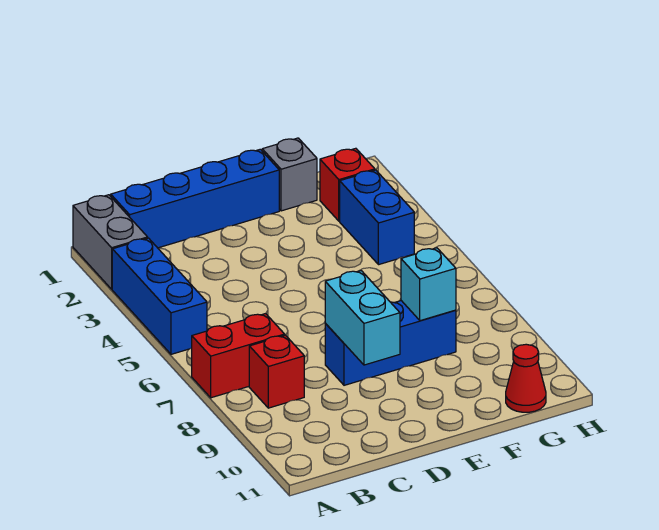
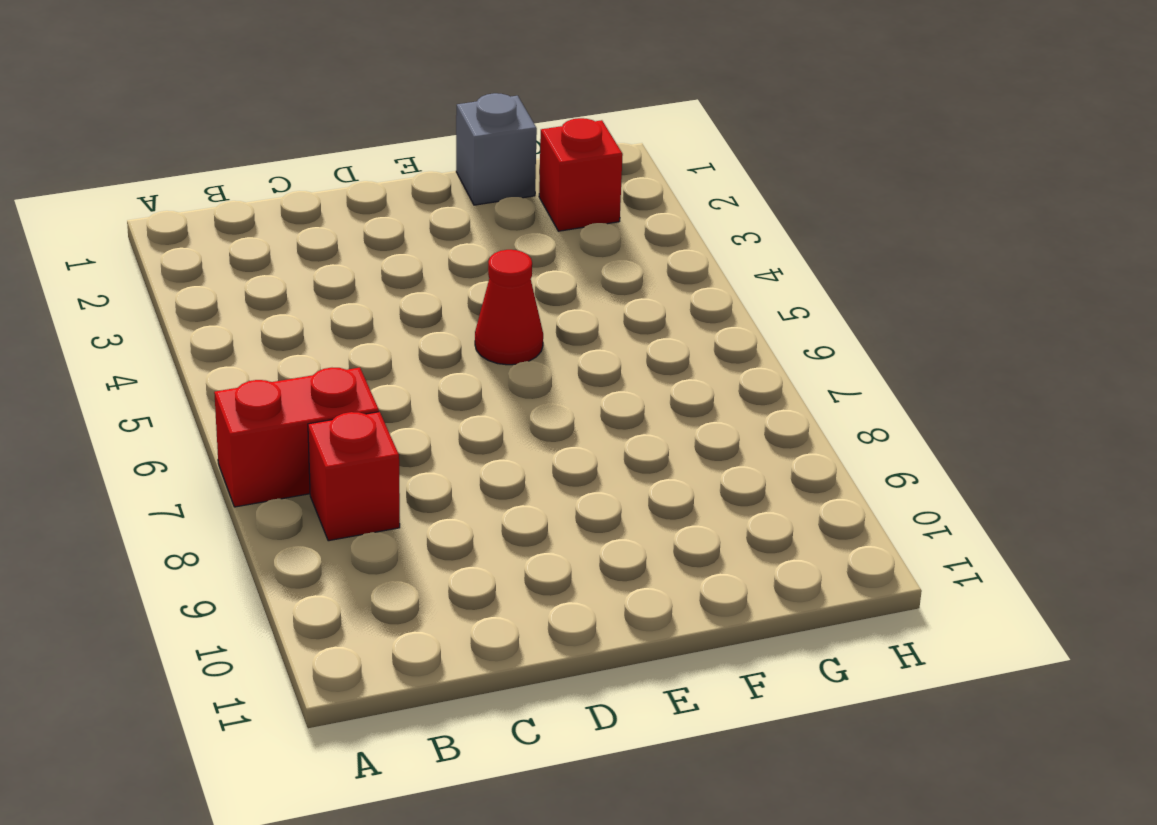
red cone E5 level 1 -> red cone G11 level 1
none -> grey brick A1:A2 level 1
none -> blue brick A3:A5 level 1
none -> blue brick B1:E1 level 1

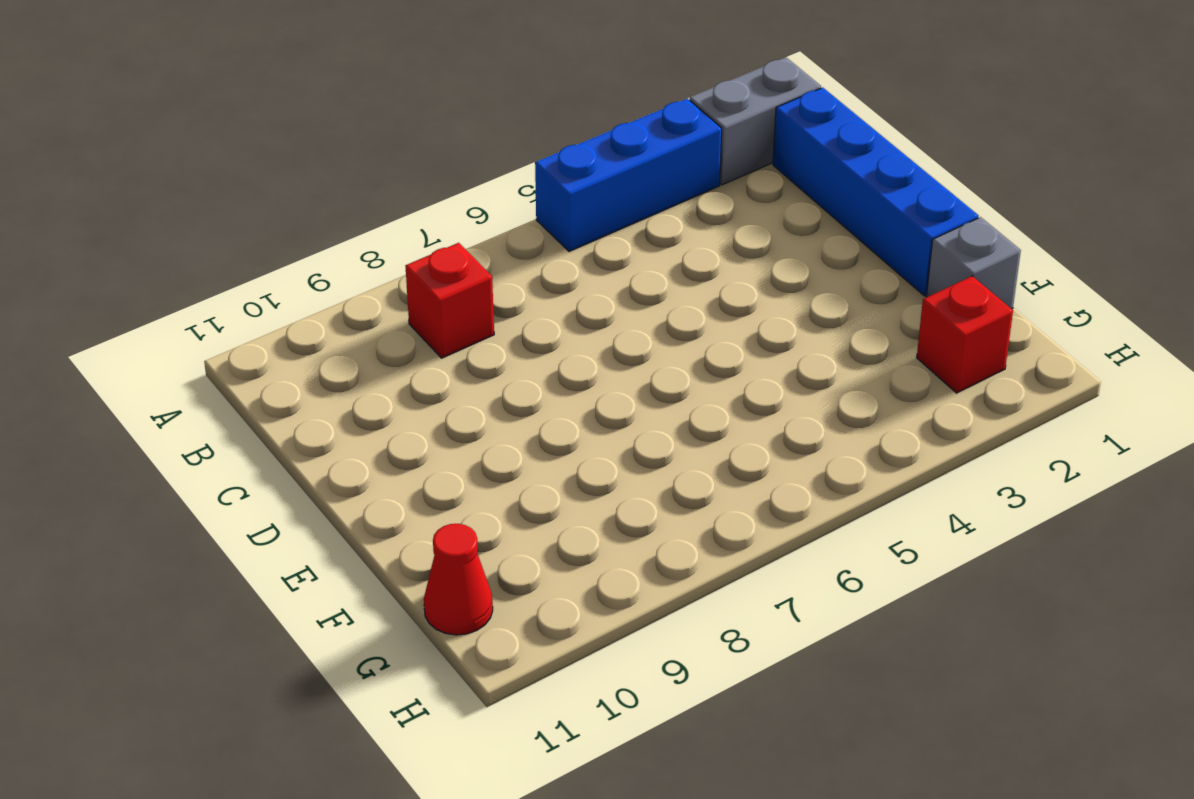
none -> red brick A7:B7 level 1
none -> blue brick D8:F8 level 1
none -> blue brick G3:G4 level 1

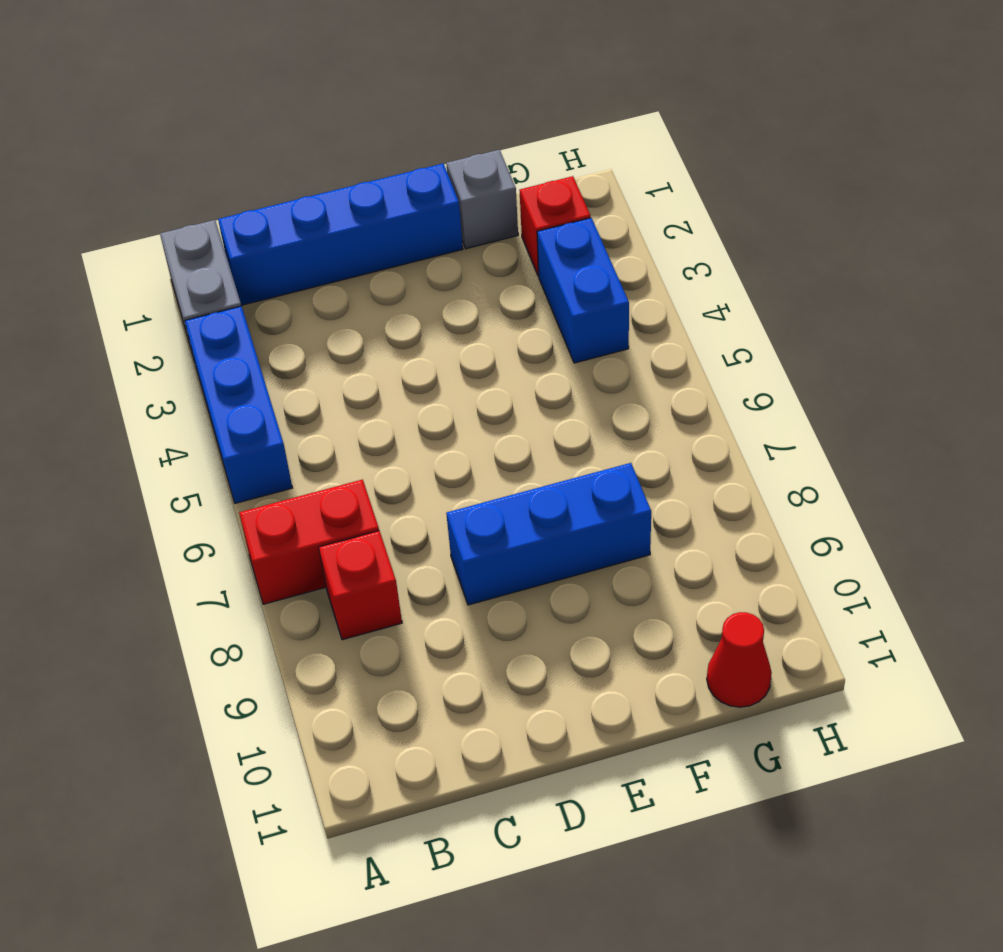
none -> cyan brick D8:D9 level 2
none -> cyan brick F8 level 2

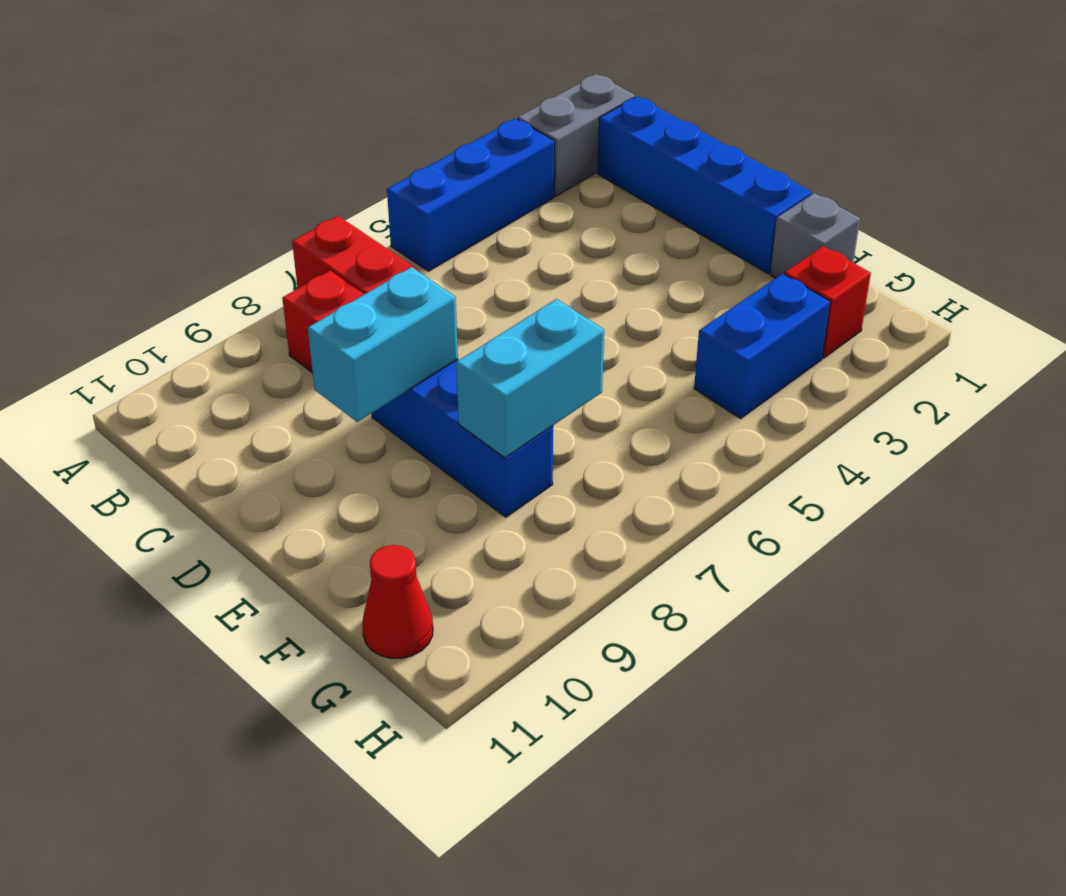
cyan brick F7:F8 level 2 -> cyan brick F8 level 2

